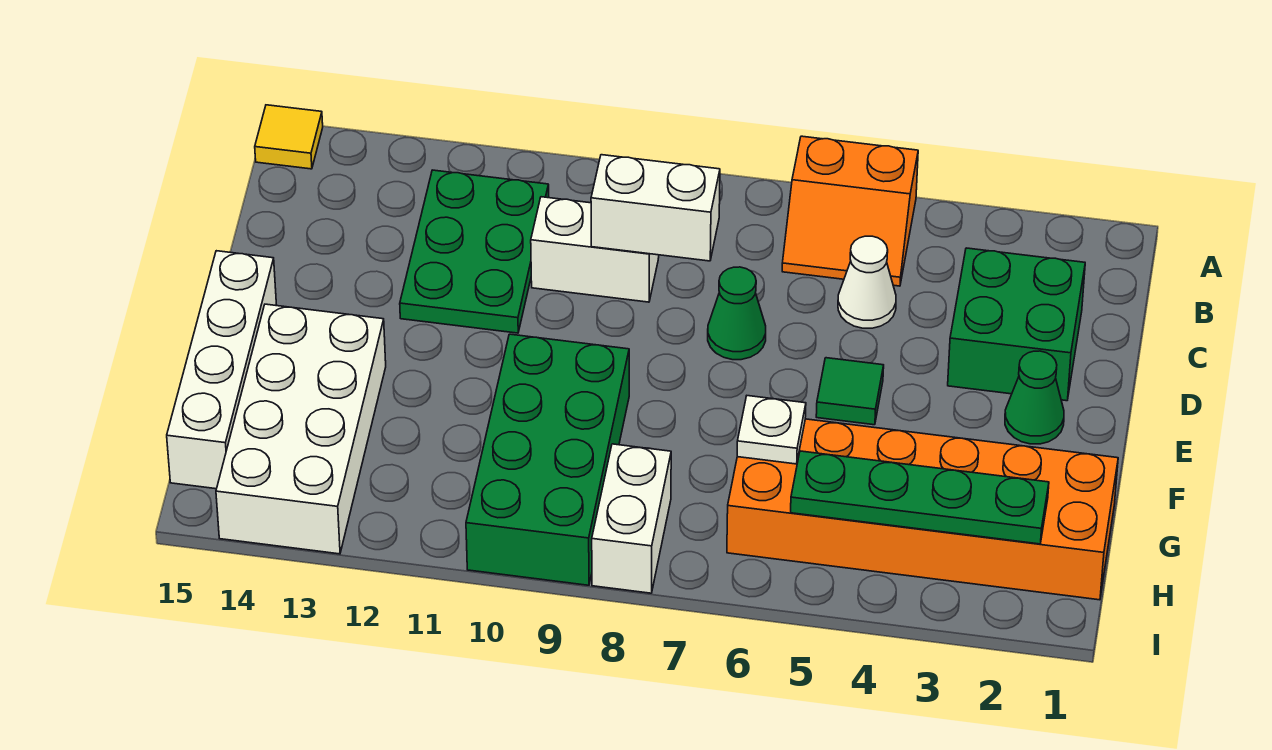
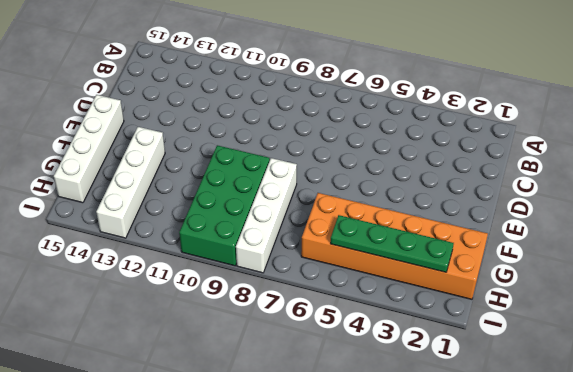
white brick F8:I8 level 1 -> white brick H8:I8 level 1
white brick F13:I13 level 1 -> white brick F13:I14 level 1
none -> orange slope A5:B6 level 1 top A
none -> yellow tile A15 level 1
none -> green plate B11:D12 level 1

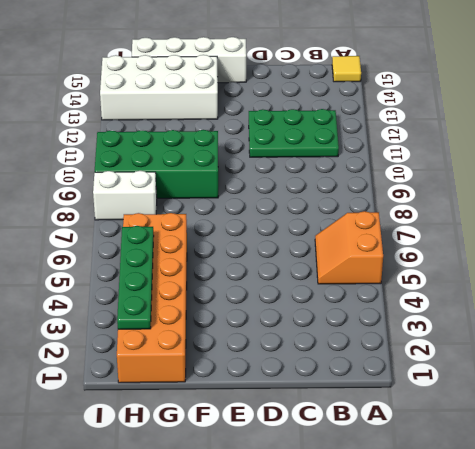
none -> green brick C2:D3 level 1
none -> white cone C5 level 1
none -> white brick C9:C10 level 1

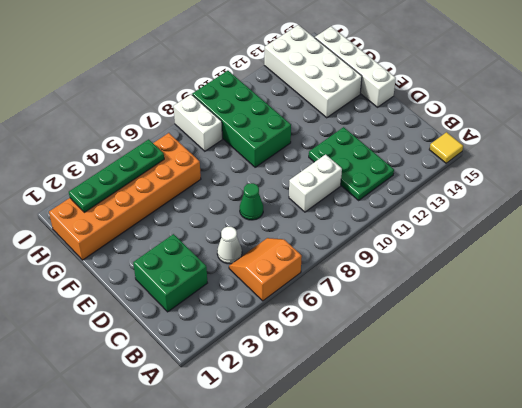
none -> green cone E2 level 1
none -> green tile E5 level 1
none -> white brick C8:C9 level 2

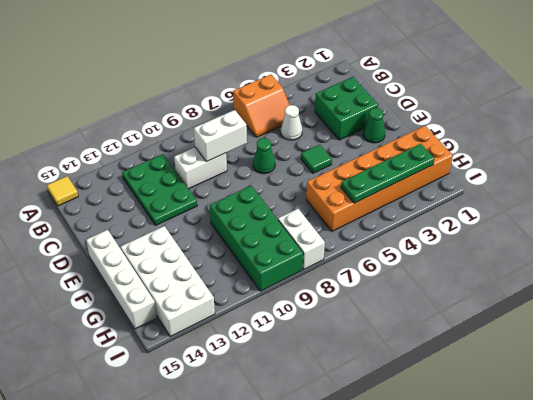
none -> white plate G6 level 2

